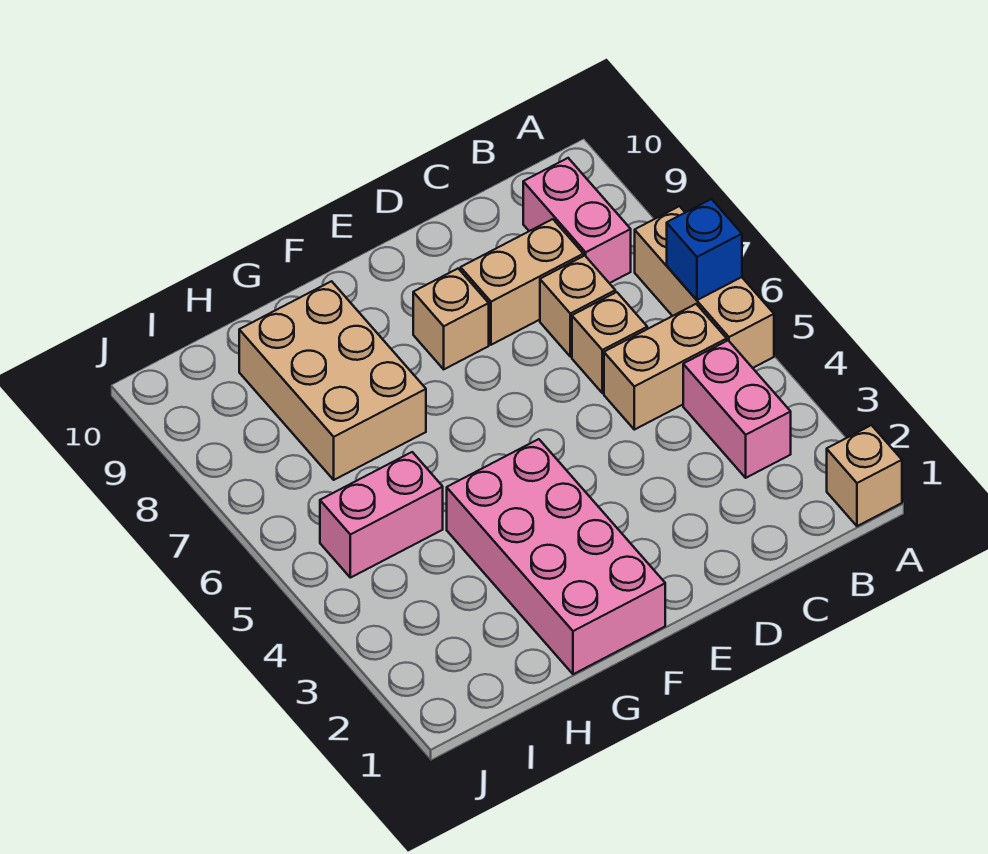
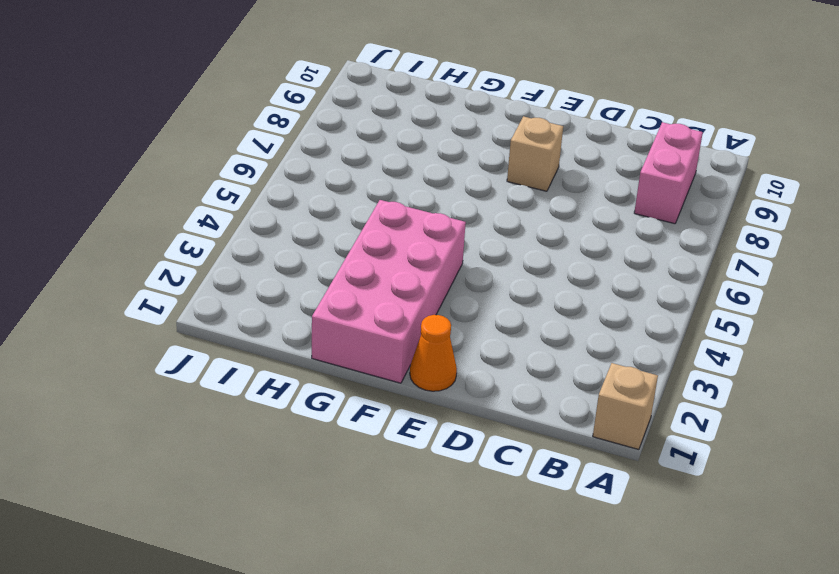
orange cone E1 level 1 -> none
none -> tan brick A5:A7 level 1
none -> pink brick B3:B4 level 1
none -> tan brick B5:C5 level 1

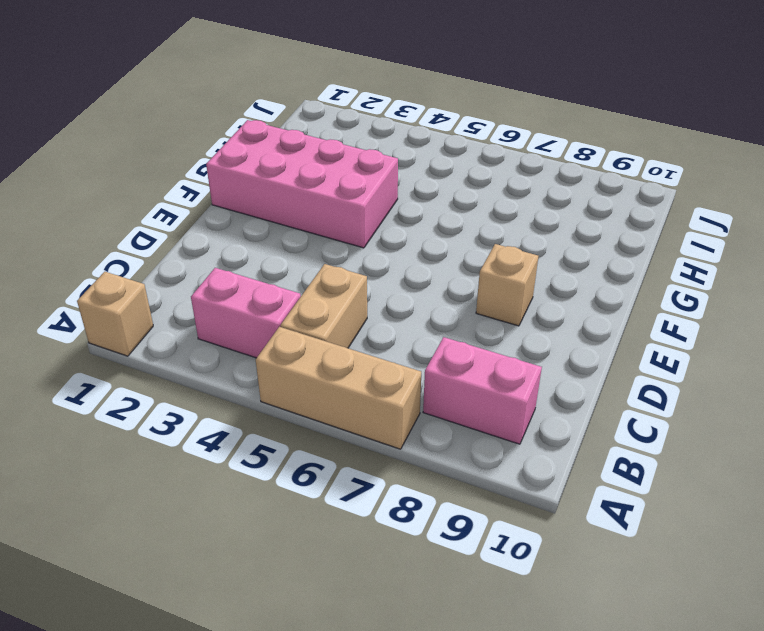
none -> tan brick C6 level 1
none -> tan brick C7 level 1
none -> tan brick C8:D8 level 1

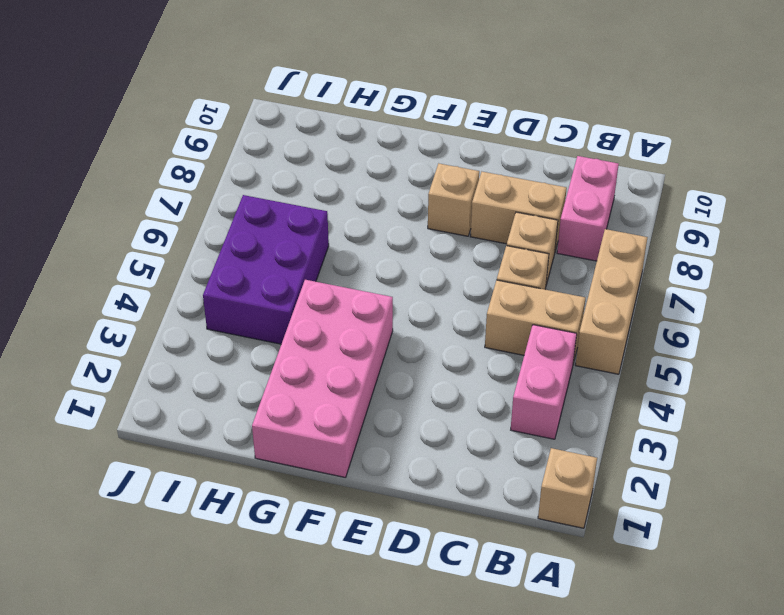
purple brick H4:I6 level 1 -> pink brick H5:I5 level 1
none -> tan brick G7:H9 level 1
none -> blue brick A6 level 2

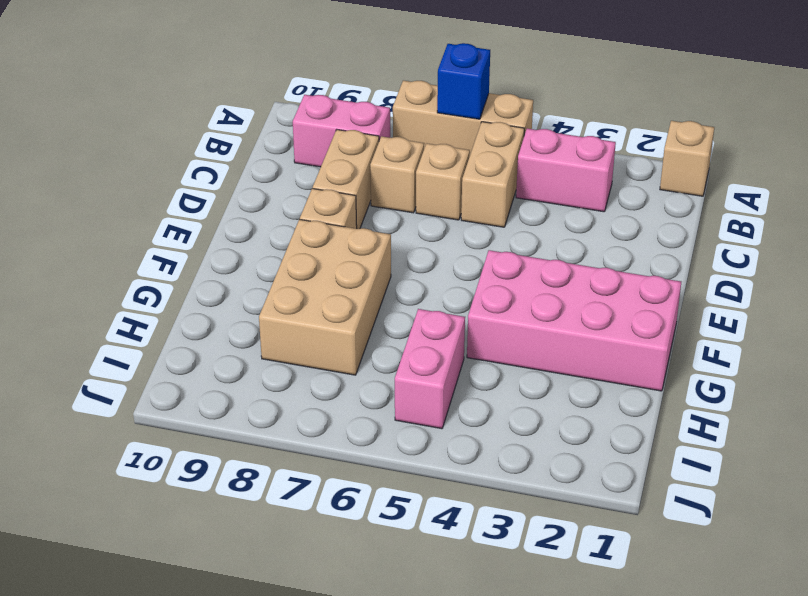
tan brick F7:H8 level 1 -> tan brick G7:H9 level 1

